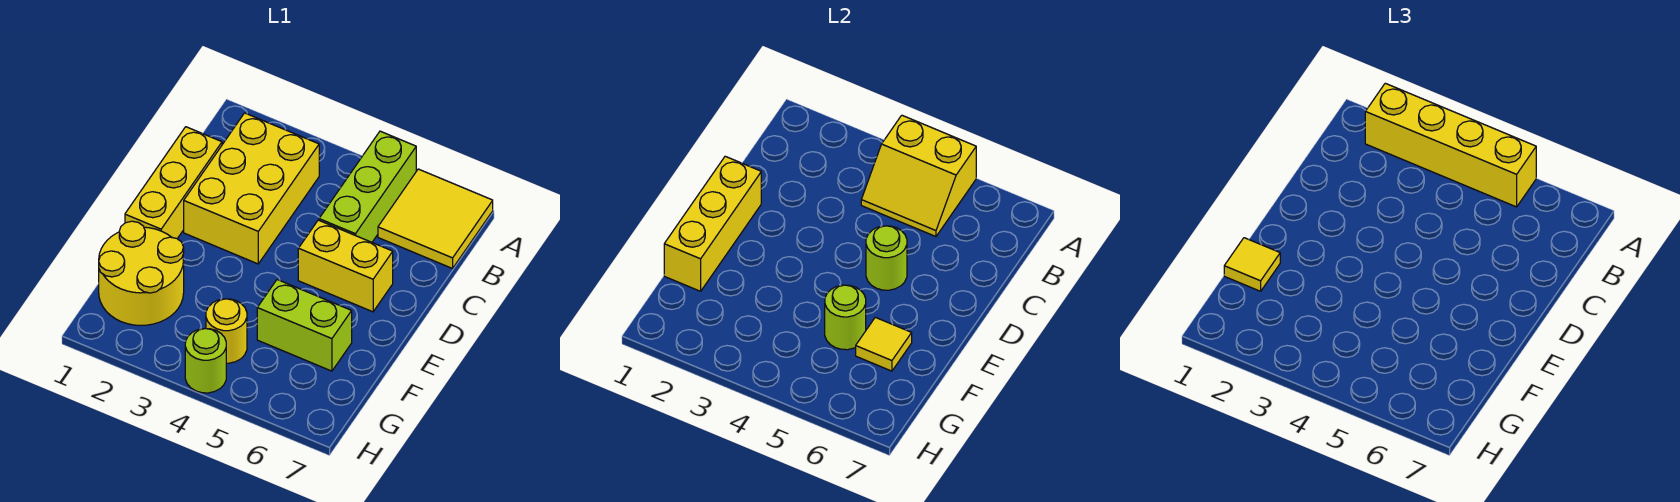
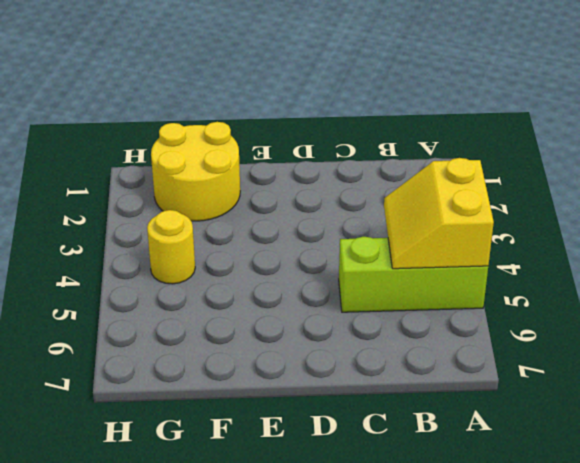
none -> yellow tile A6:B7 level 1
none -> yellow brick B2:D3 level 1
none -> yellow brick C1:E1 level 1

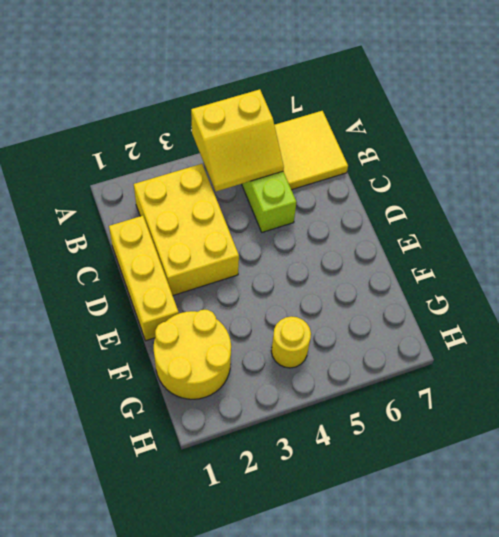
none -> yellow brick D5:D6 level 1
none -> lime brick F5:F6 level 1
none -> lime round brick H4 level 1

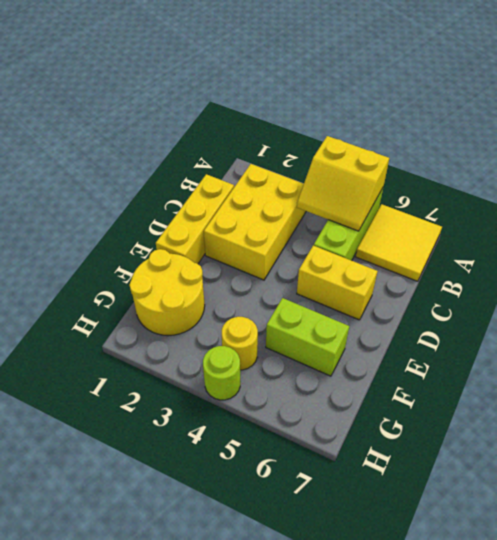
none -> yellow brick D1:F1 level 2
none -> lime round brick D5 level 2
none -> lime round brick F5 level 2

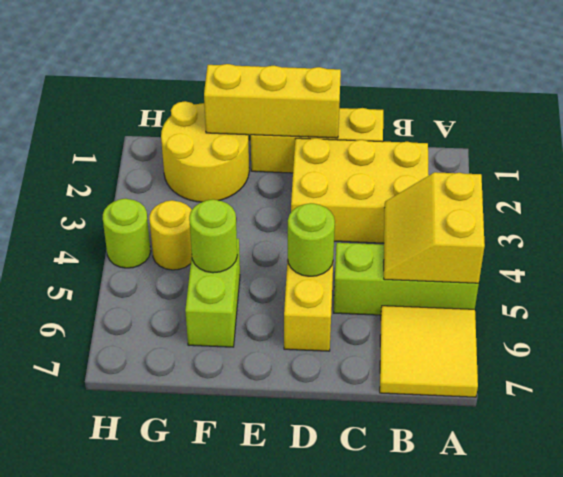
none -> yellow tile F6 level 2
none -> yellow brick A2:A5 level 3
none -> yellow tile F1 level 3

